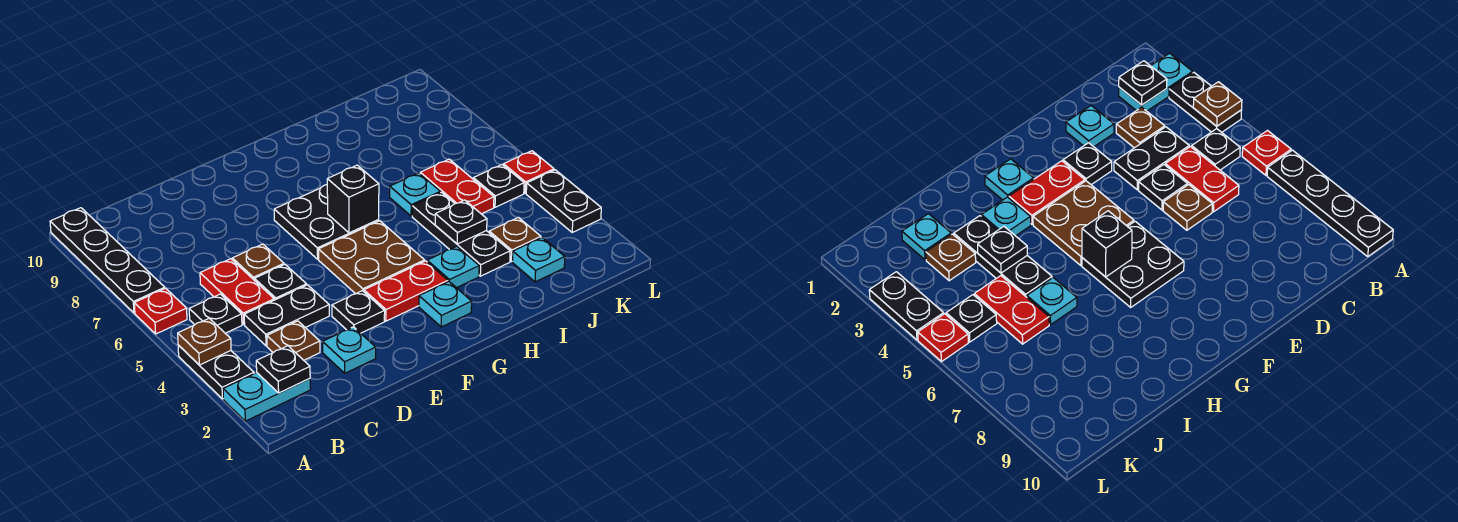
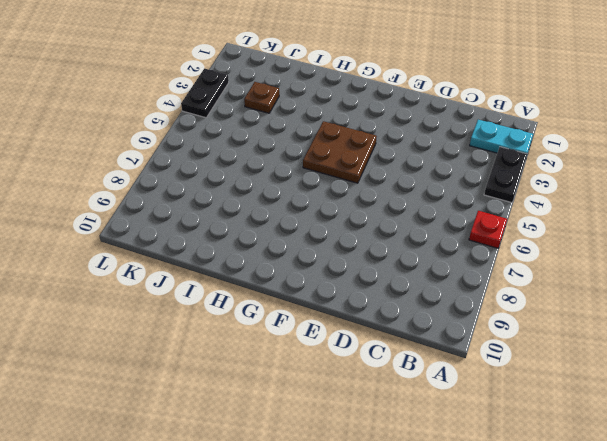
none -> black plate A7:A10 level 1
none -> black plate B5 level 1
none -> brown plate C3 level 1

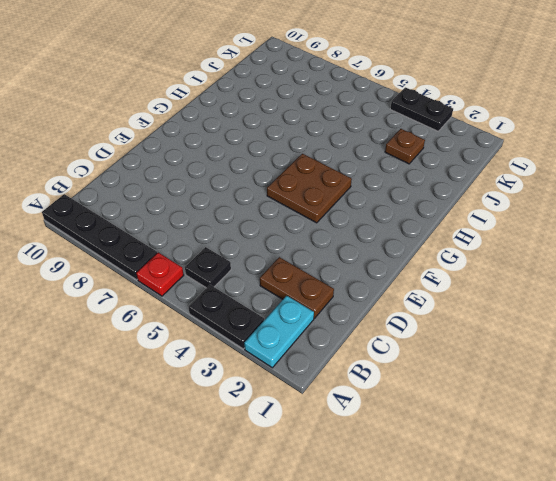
brown plate C2:C3 level 1 -> brown plate C3 level 1
none -> black plate C4:D4 level 1
none -> red plate C5:C6 level 1
none -> cyan plate D2 level 1

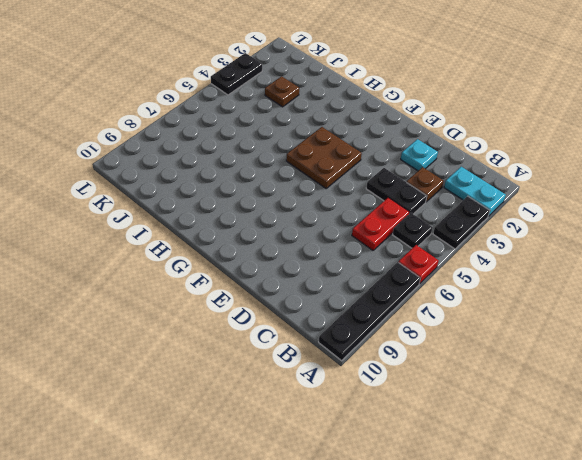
none -> black plate D5 level 1
none -> brown plate D6 level 1
none -> black plate E3 level 1

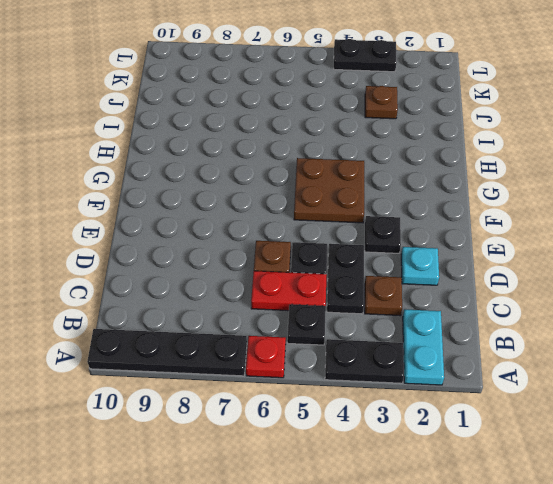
none -> red plate F3:G3 level 1
none -> black plate F6:G7 level 1
none -> cyan plate G2 level 1

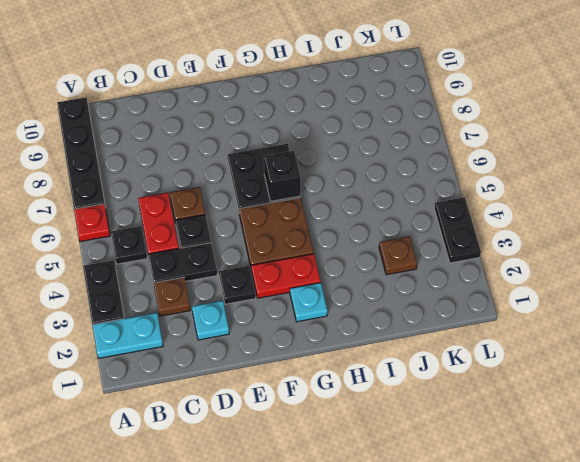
none -> cyan plate H3 level 1
none -> black plate I3:I5 level 1
none -> cyan plate I6 level 1

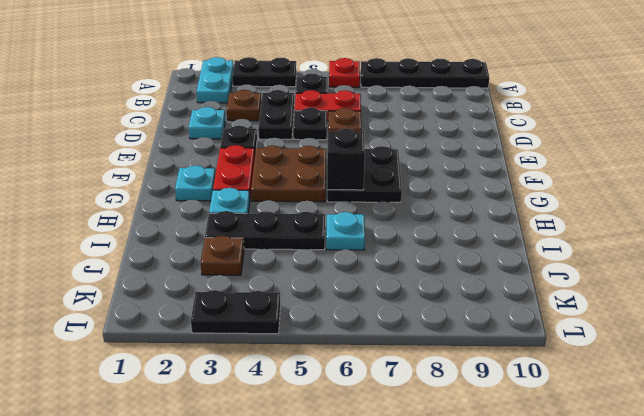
none -> cyan plate J2 level 1
none -> red plate J5:J6 level 1
none -> black plate K5 level 1

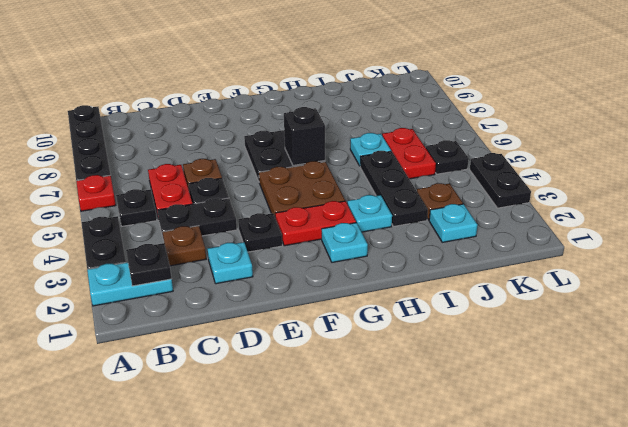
none -> red plate L5 level 1
none -> brown plate A4 level 2
none -> black plate I4 level 2

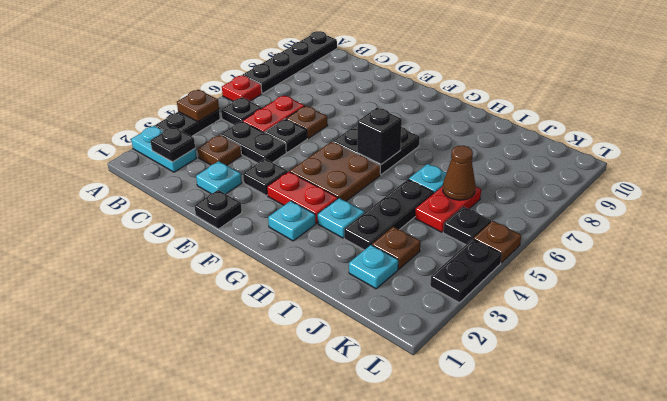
black plate E1 level 1 -> black plate I4 level 2
brown cone J6 level 2 -> none
brown plate L5 level 1 -> red plate L5 level 1

